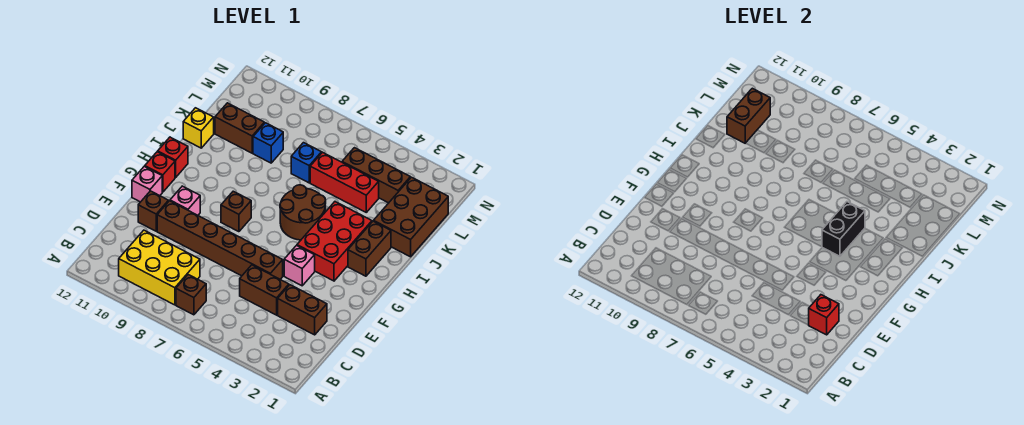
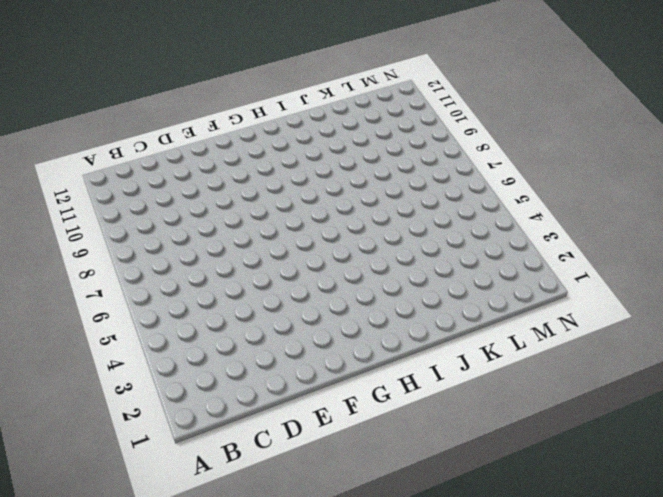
none -> brown brick B7 level 1
none -> yellow brick B8:C10 level 1
none -> brown brick D2:D3 level 1

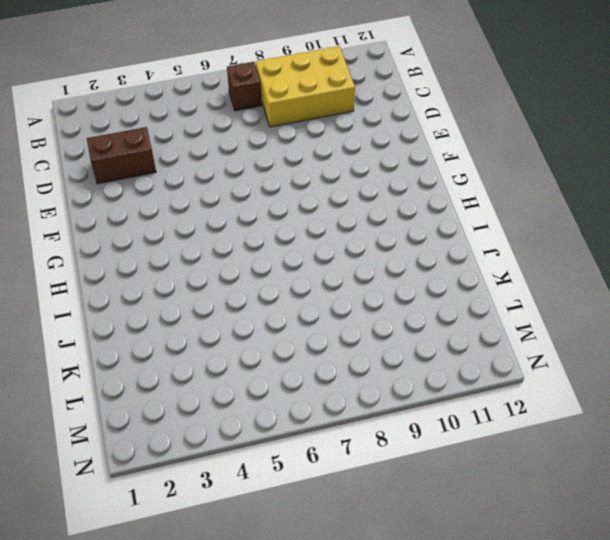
none -> brown brick D4:D5 level 1
none -> brown brick E5:E10 level 1
none -> brown brick E11 level 1

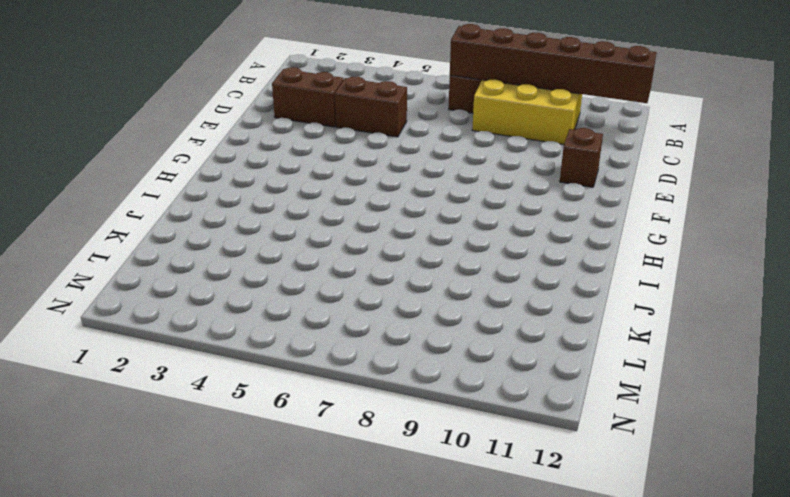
brown brick B7:B12 level 2 -> brown brick E5:E10 level 1
none -> pink brick F4 level 1
none -> pink brick F10 level 1
none -> pink brick F12 level 1

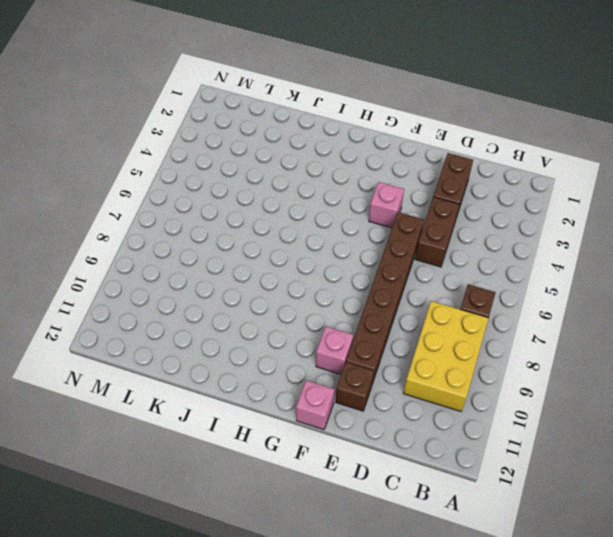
none -> red brick G3:I4 level 1
none -> brown brick G8 level 1
none -> red brick G12 level 1

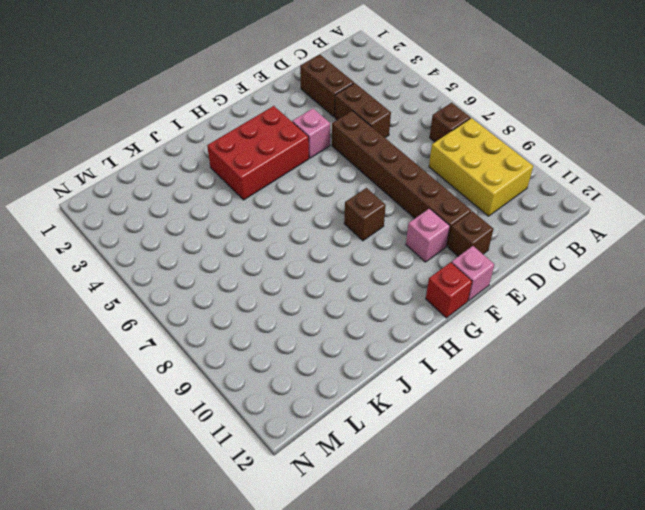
none -> brown brick H2:I2 level 1
none -> brown round brick H5:I6 level 1
none -> red brick H12 level 1

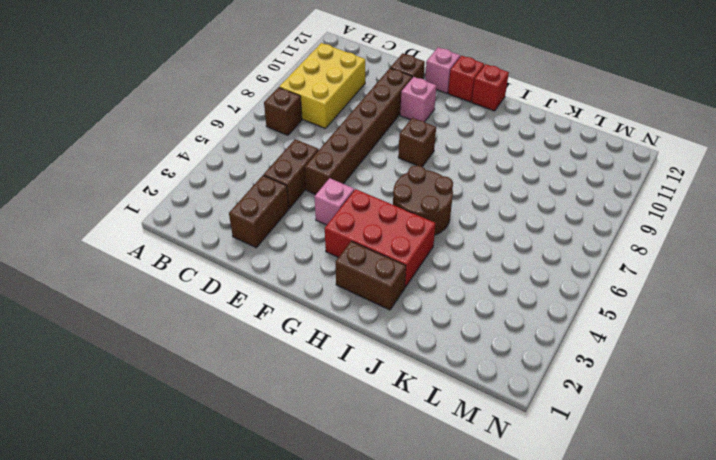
none -> brown brick J1:L2 level 1
none -> yellow brick J12 level 1
none -> red brick K4:K6 level 1

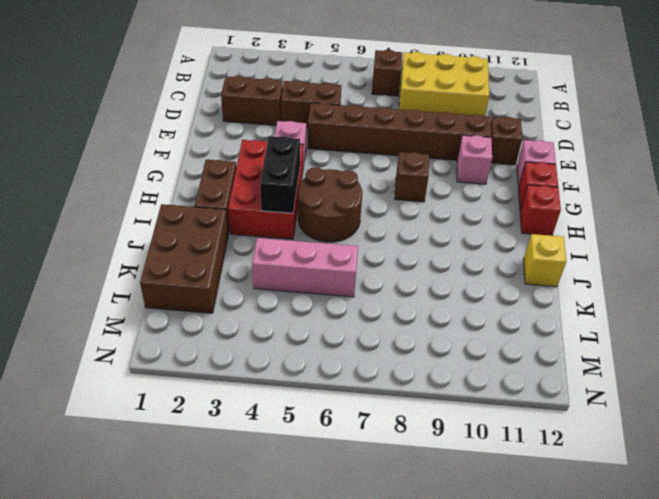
pink brick K4:K6 level 1 -> red brick K4:K6 level 1
none -> blue brick K7 level 1
none -> blue brick K9 level 1
none -> brown brick K10:K11 level 1

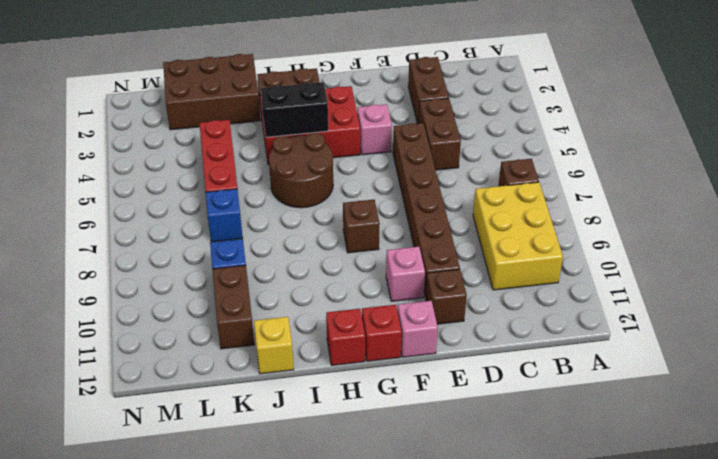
none -> brown brick L3:L5 level 1
none -> red brick D2 level 2
none -> brown brick K11:L11 level 2

